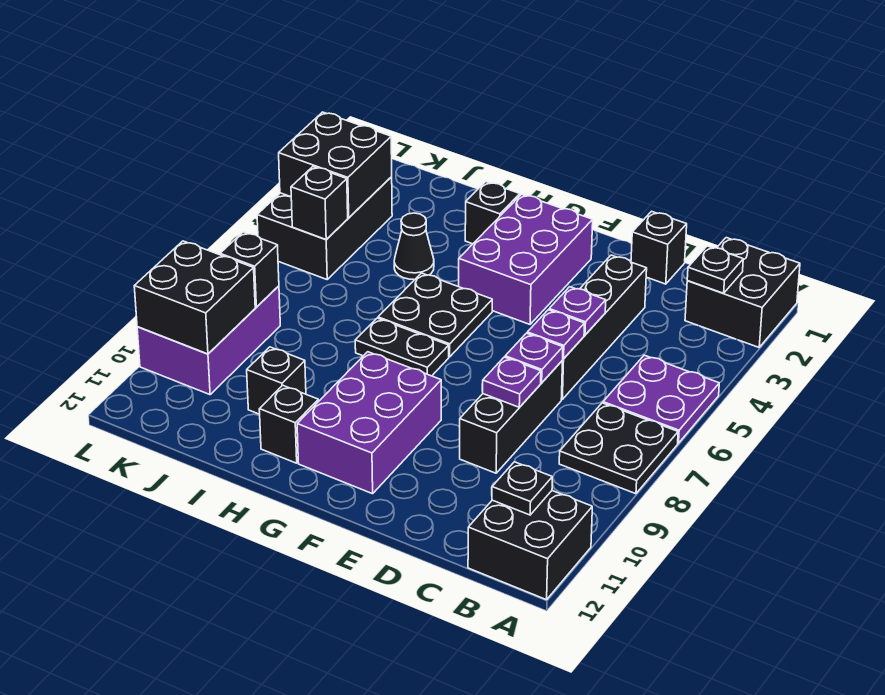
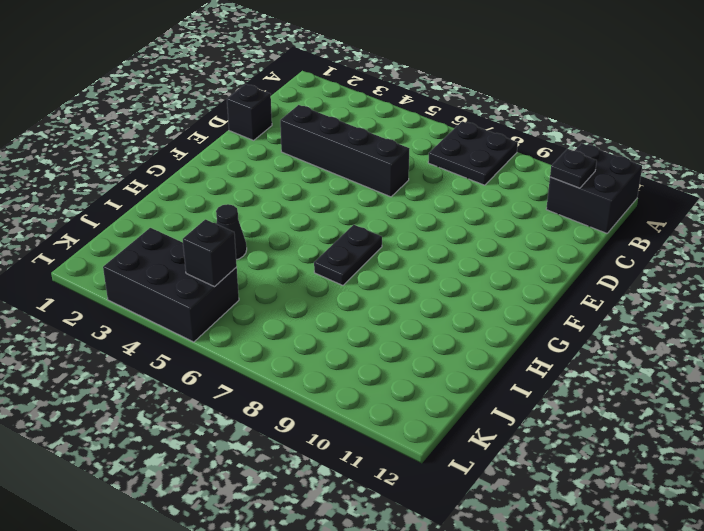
none -> black brick A1:B2 level 1
none -> purple plate A5:B6 level 1
none -> black brick D7:D9 level 1

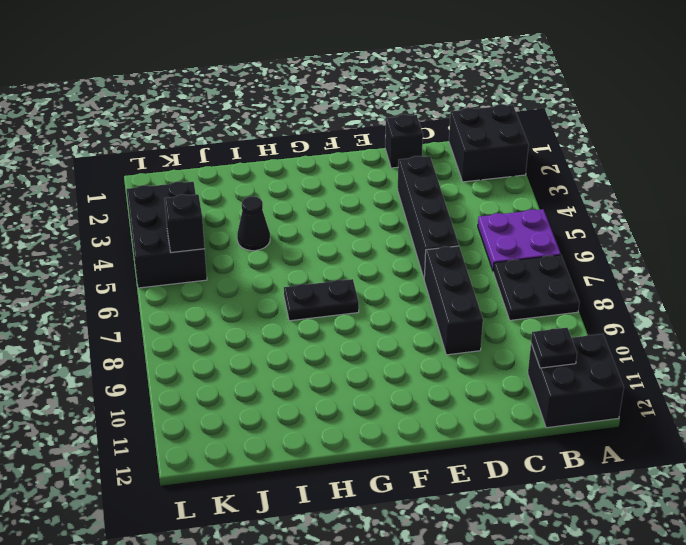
none -> purple brick F2:G4 level 1
none -> purple brick F9:G11 level 1
none -> black plate G5:H6 level 1

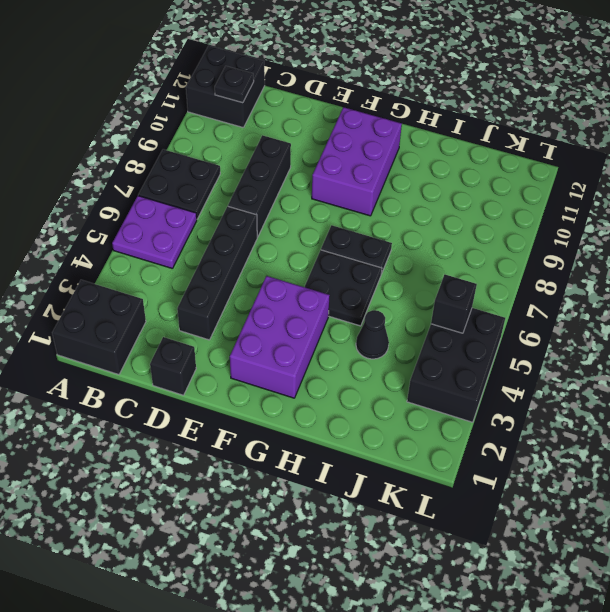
none -> black brick H2 level 1
none -> black brick H11 level 1
none -> black brick I10 level 1

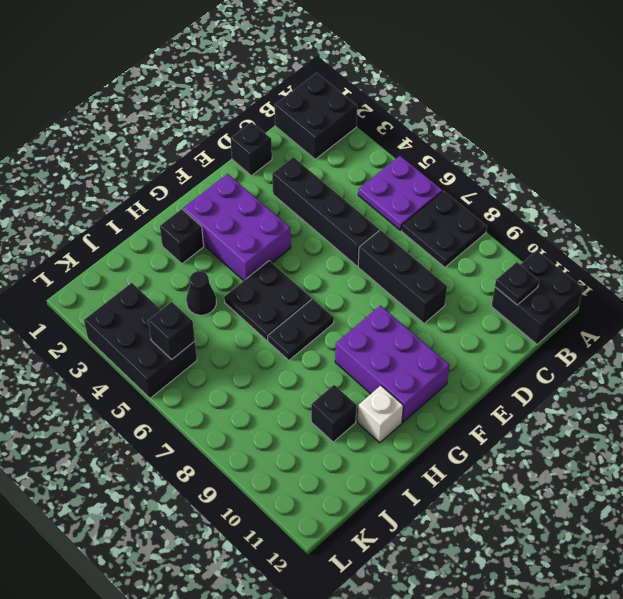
white brick H11 level 1 -> black brick H11 level 1
none -> purple brick K8:L10 level 1
none -> black plate B2 level 2
none -> purple plate D5 level 2

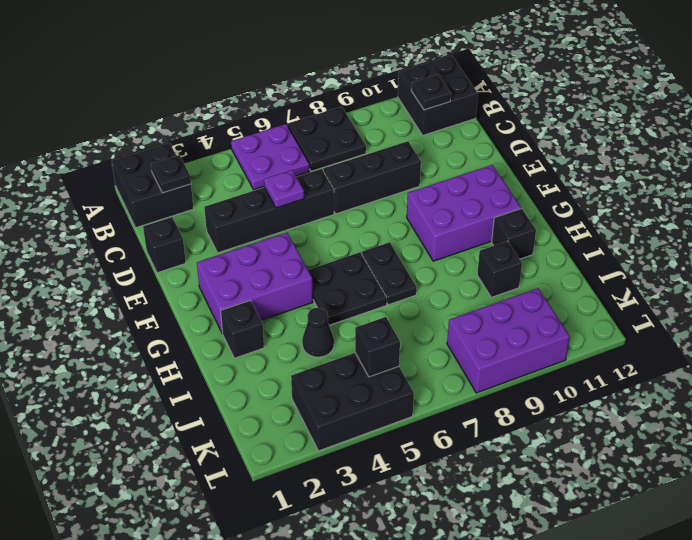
none -> purple plate D6 level 2
none -> purple plate D7 level 2
none -> purple plate D8 level 2

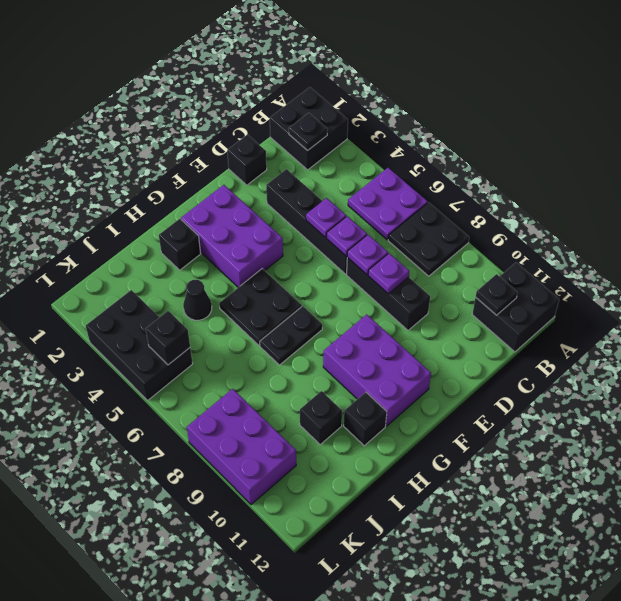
none -> black brick K3:L4 level 2
none -> black brick K8 level 2
none -> black brick K9:L10 level 2

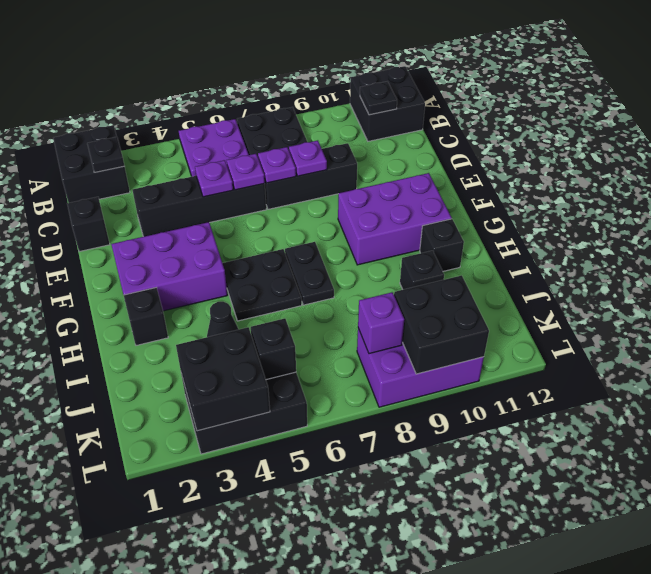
purple brick K8 level 2 -> black brick K8 level 2

